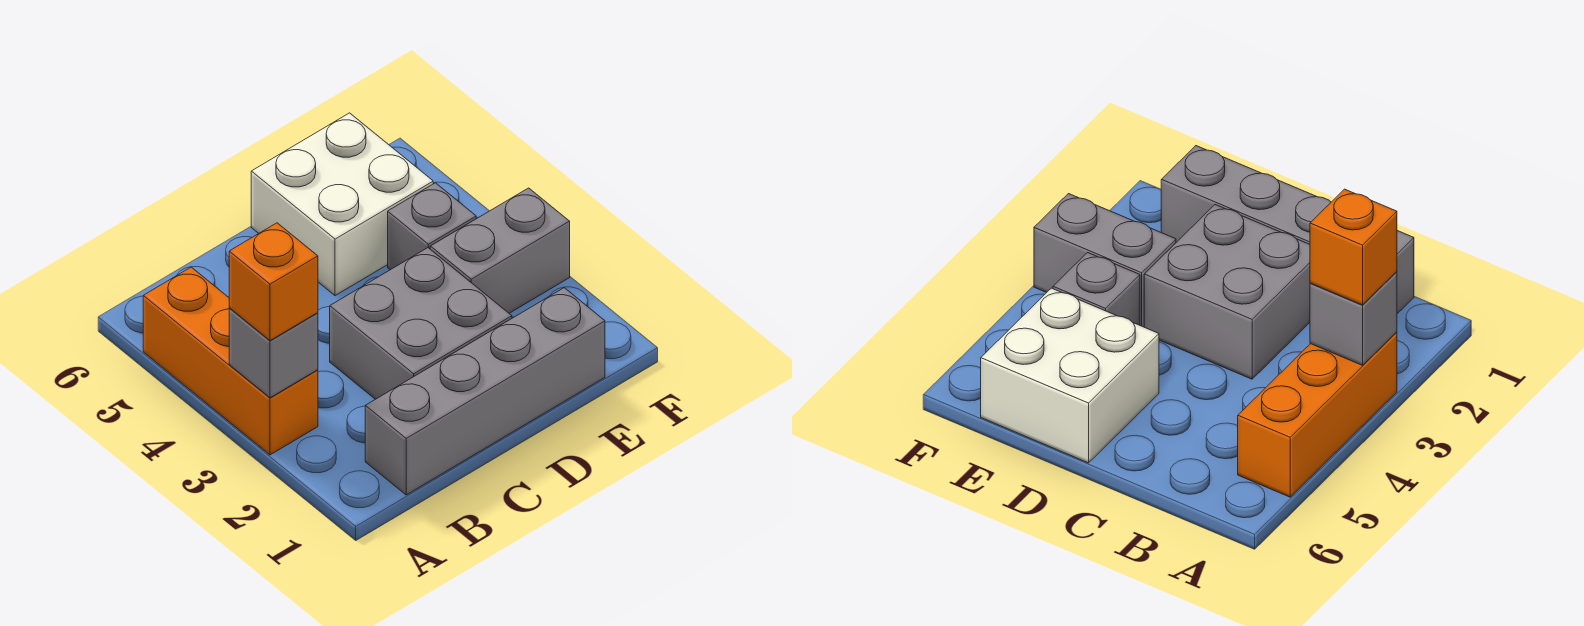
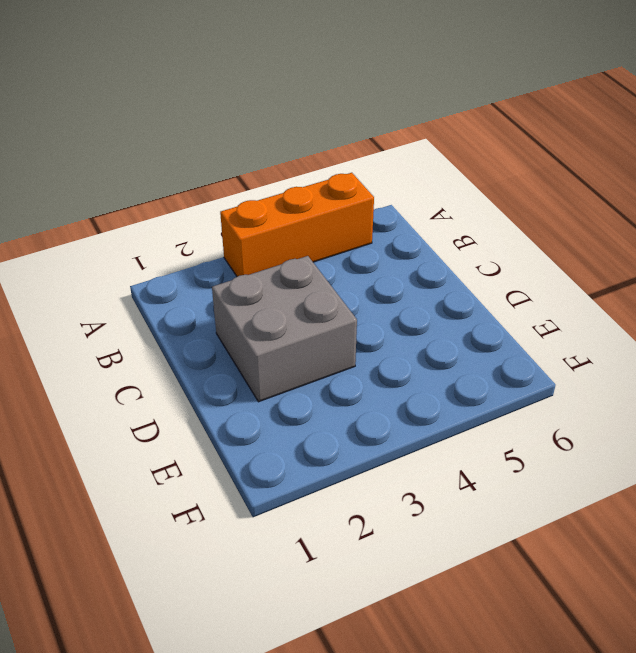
none -> grey brick B1:E1 level 1
none -> white brick D5:E6 level 1

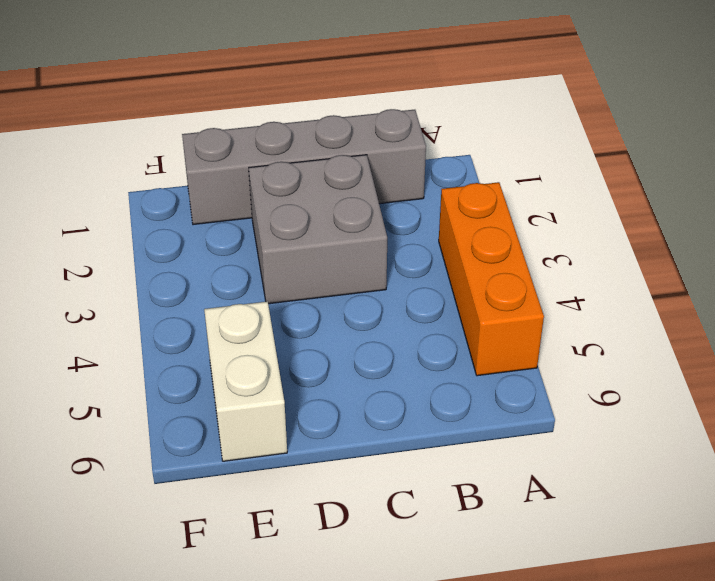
white brick E5:E6 level 1 -> white brick D5:E6 level 1
none -> grey brick E3:F3 level 1
none -> grey brick E4 level 1

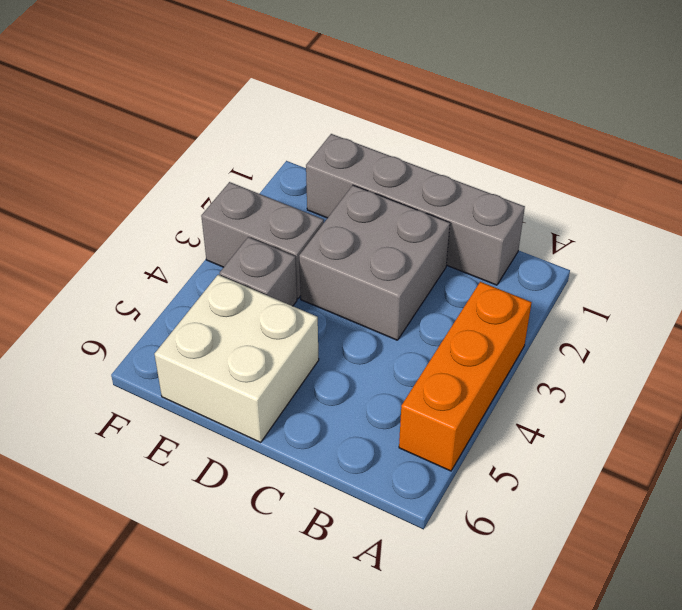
none -> grey brick A3 level 2
none -> orange brick A3 level 3

